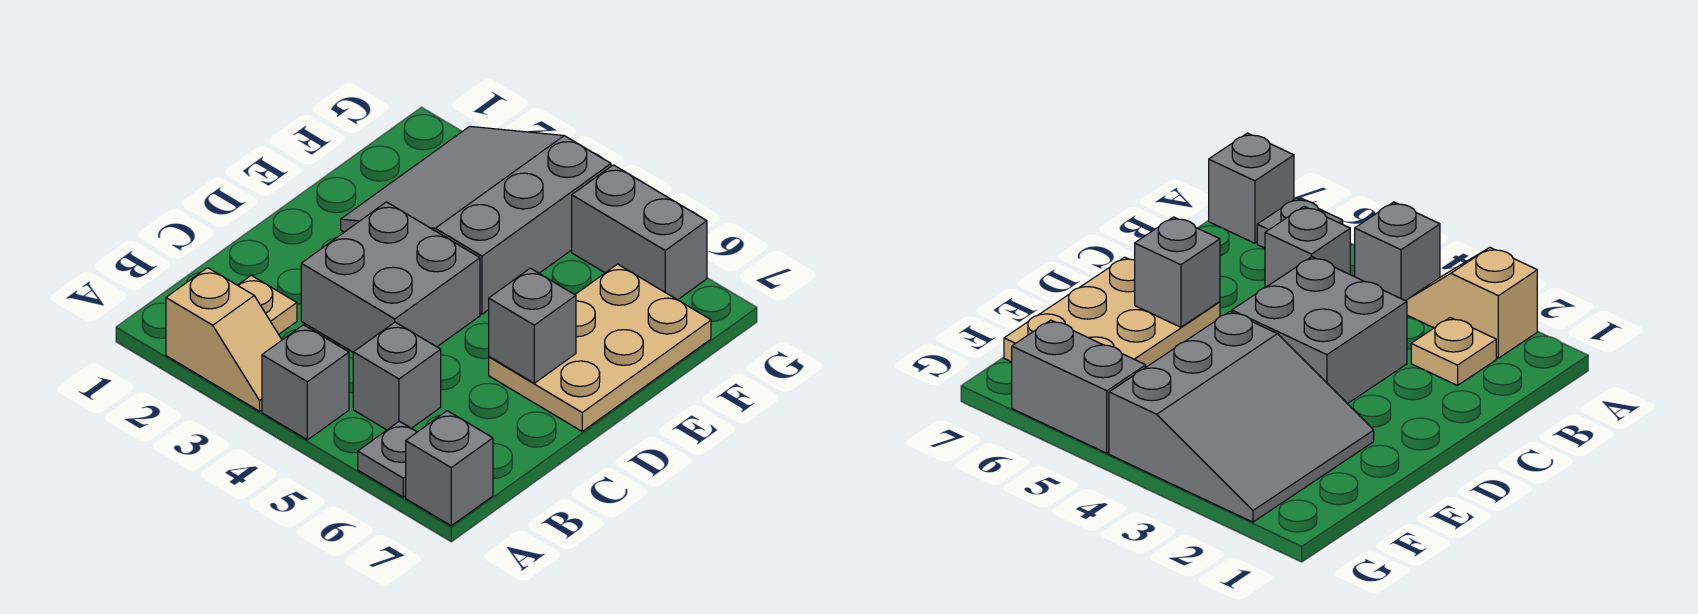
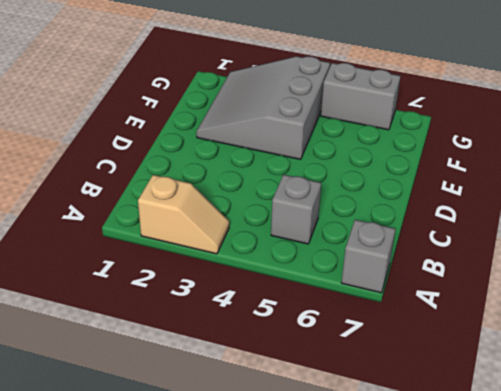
none -> grey brick A4 level 1
none -> grey plate A6 level 1

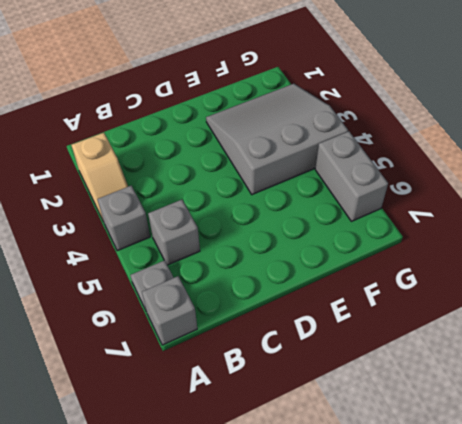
none -> tan plate B2 level 1
none -> grey brick C3:D4 level 1

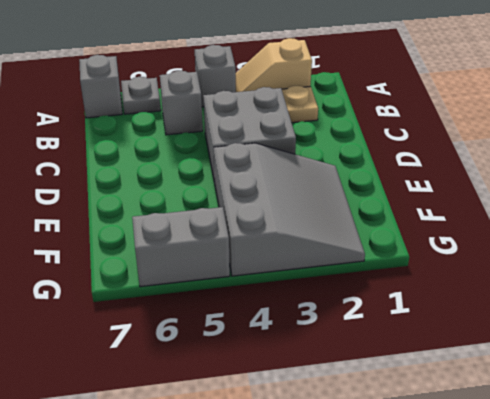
none -> tan plate D6:F7 level 1
none -> grey brick D6 level 2

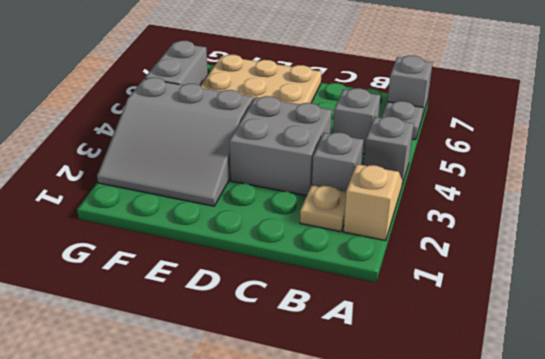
grey brick B3 level 1 -> grey brick D6 level 2

